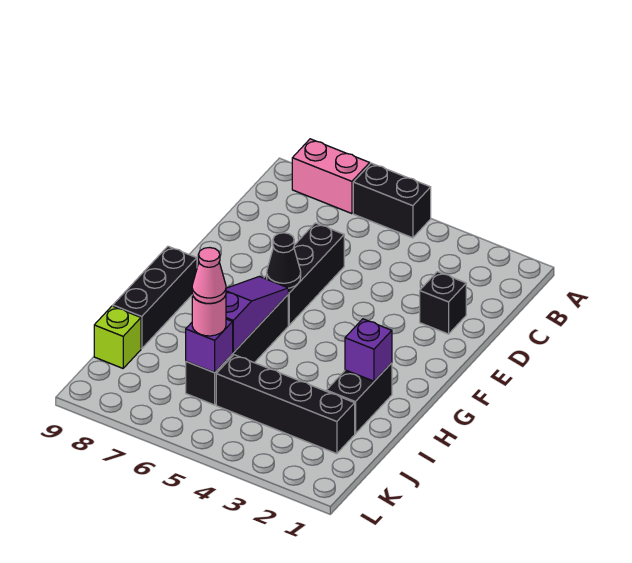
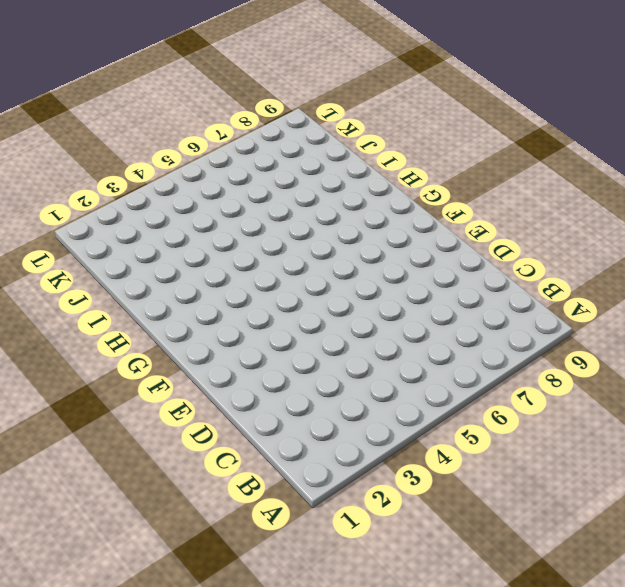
none -> black brick A5:A6 level 1
none -> pink brick A7:A8 level 1
none -> black brick D2 level 1

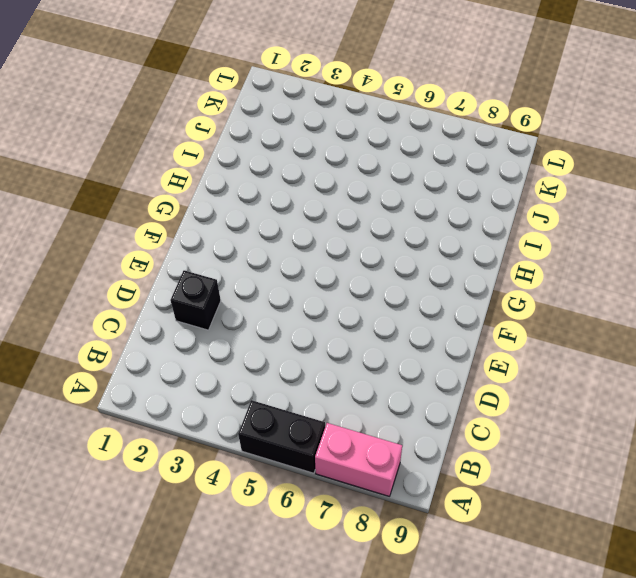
none -> black brick D6:F6 level 1
none -> black brick G6:J6 level 1
none -> black brick G9:I9 level 1

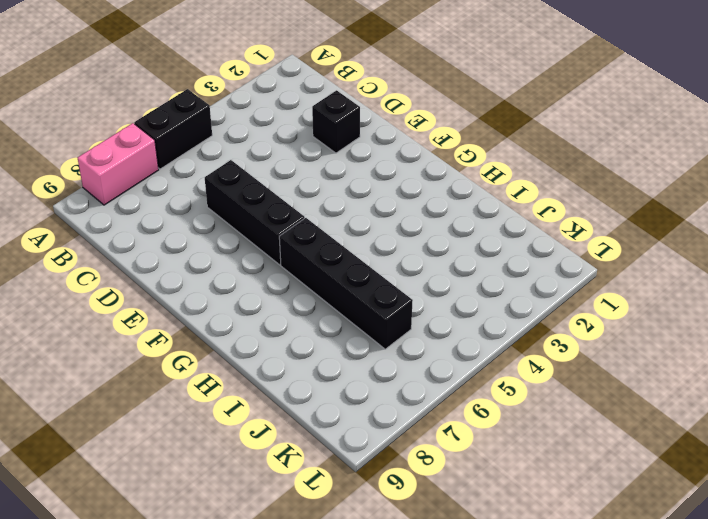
none -> black brick G9:I9 level 1
none -> black brick H2:I2 level 1
none -> black brick J2:J5 level 1

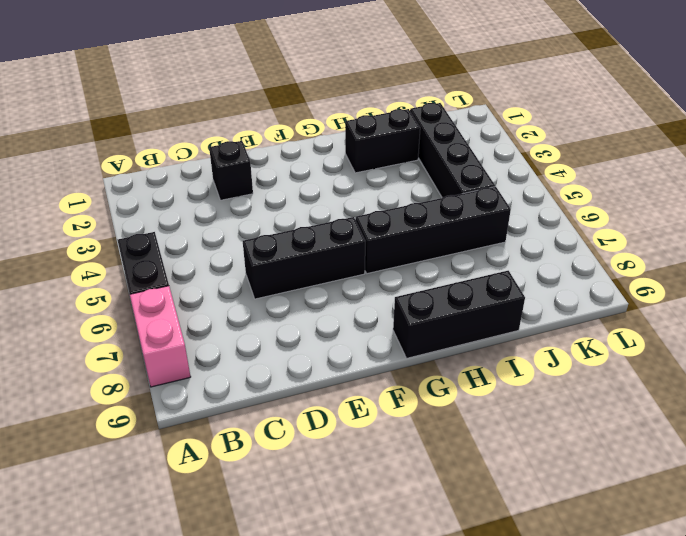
none -> lime brick J9 level 1
none -> black cone F6 level 2
none -> purple slope G6:I6 level 2 top I

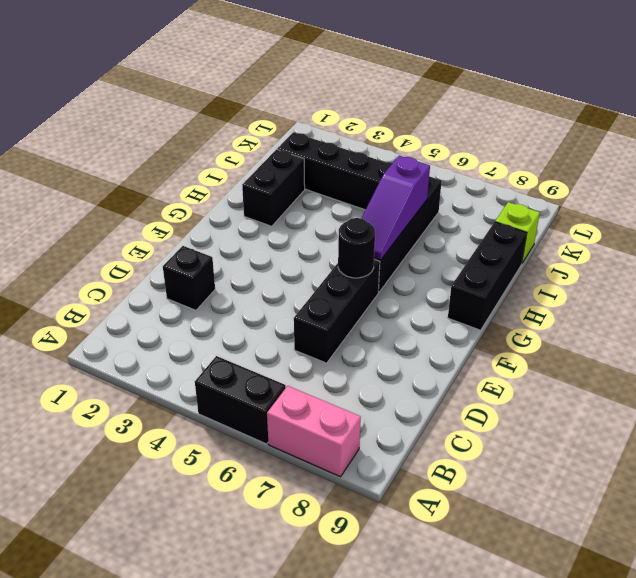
black round brick F6 level 2 -> black cone F6 level 2
none -> purple brick H2 level 2
none -> purple brick J6 level 2
none -> pink round brick J6 level 3

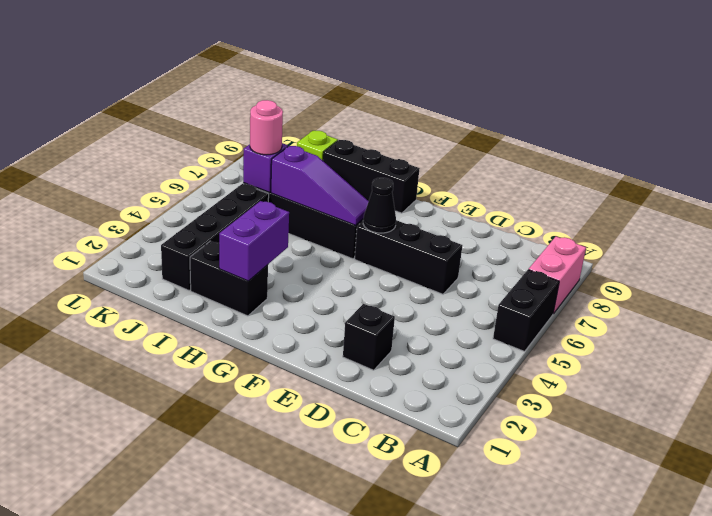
purple brick H2:H3 level 2 -> purple brick H2 level 2
none -> pink cone J6 level 4

